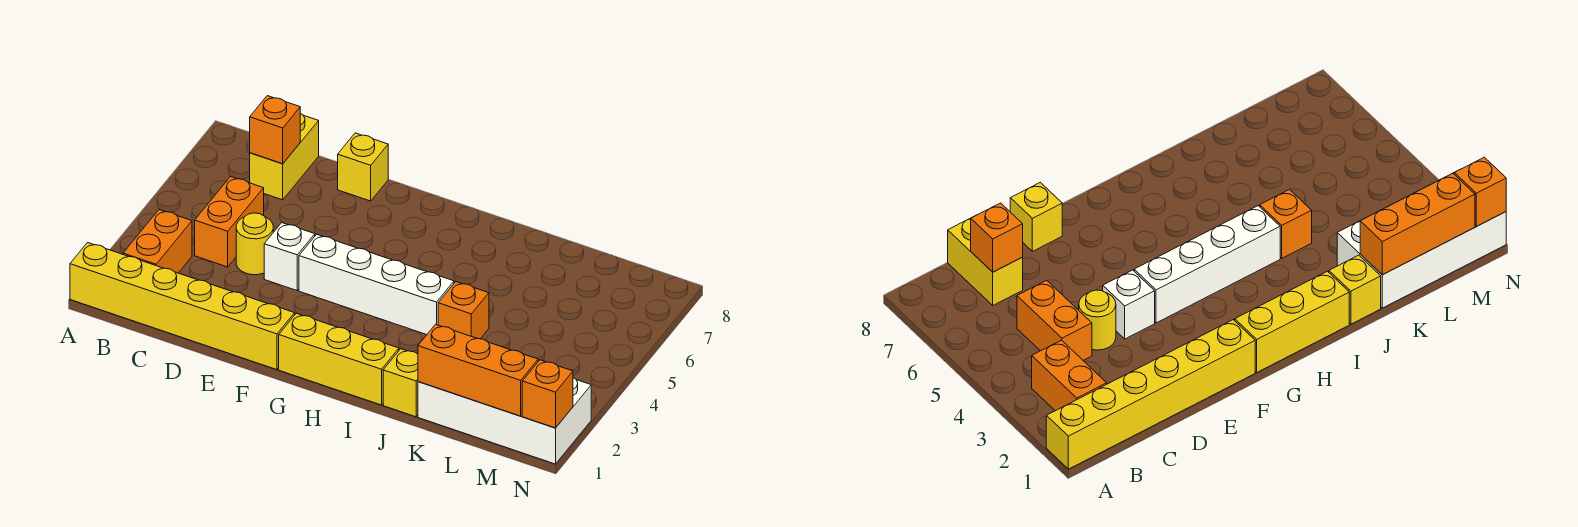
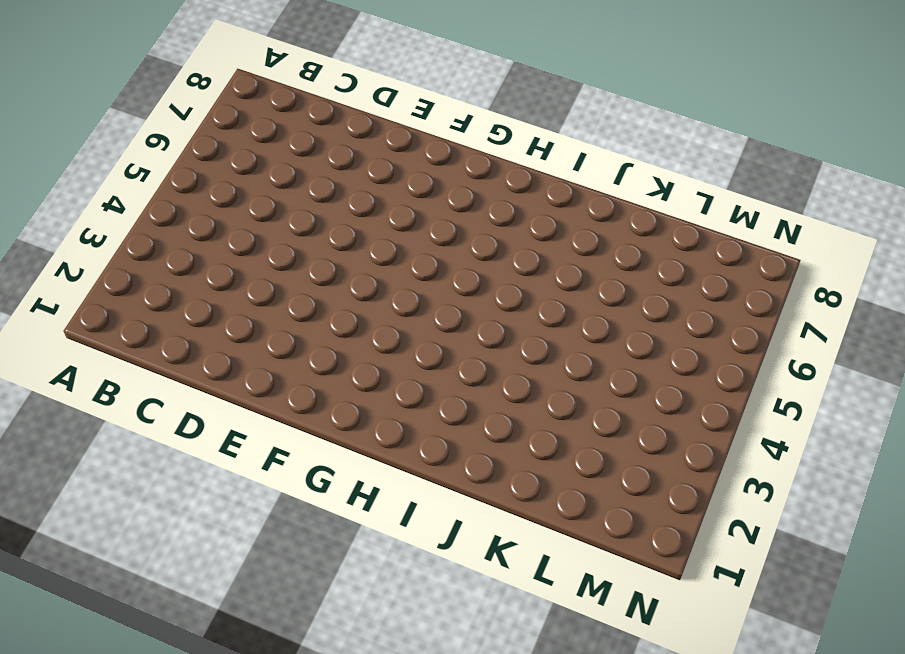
none -> yellow brick A1:F1 level 1
none -> orange brick B2:B3 level 1
none -> orange brick C4:C5 level 1

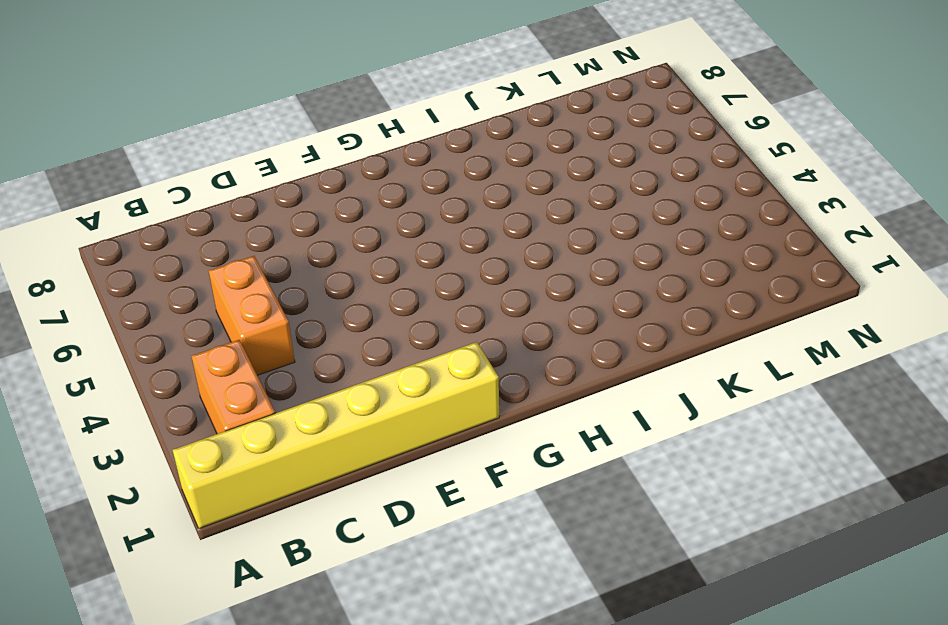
none -> yellow brick C7:C8 level 1
none -> yellow round brick D4 level 1
none -> white brick E4 level 1

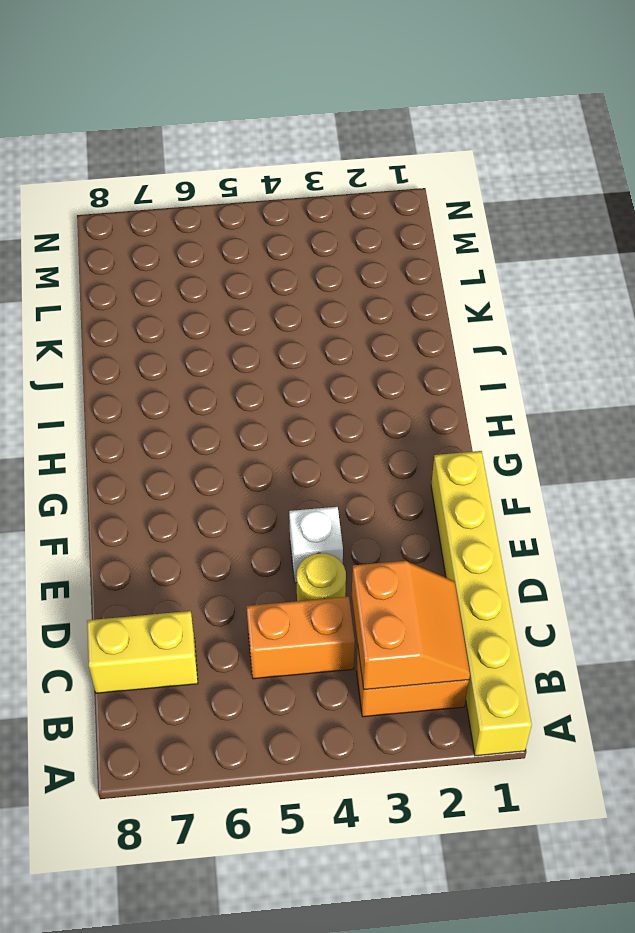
orange slope B2:C3 level 2 top 3 -> none
none -> yellow brick E8 level 1
none -> white brick F4:I4 level 1
none -> yellow brick G1:I1 level 1

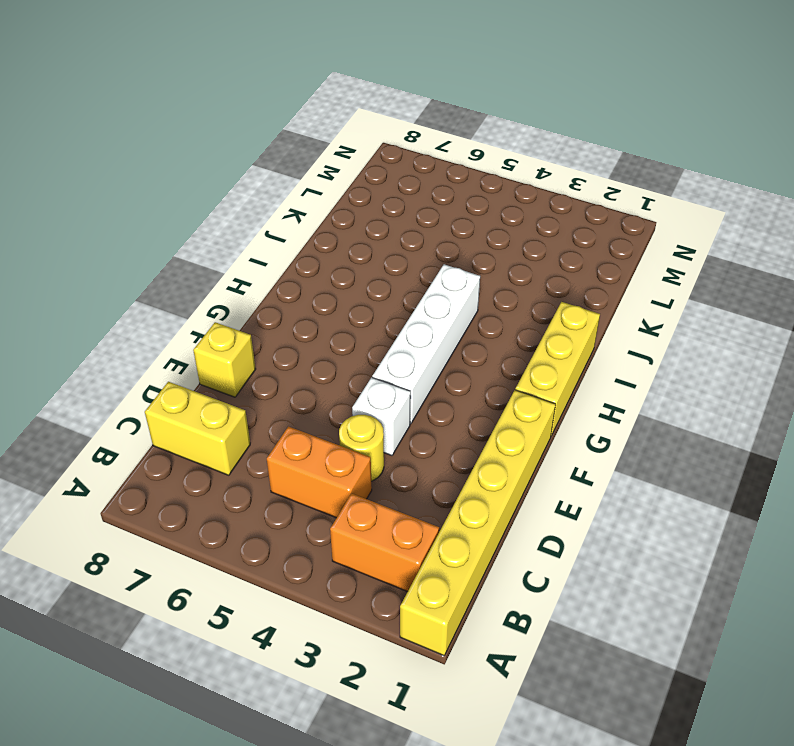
none -> yellow brick J1 level 1
none -> orange brick J4 level 1
none -> white brick K1:N2 level 1

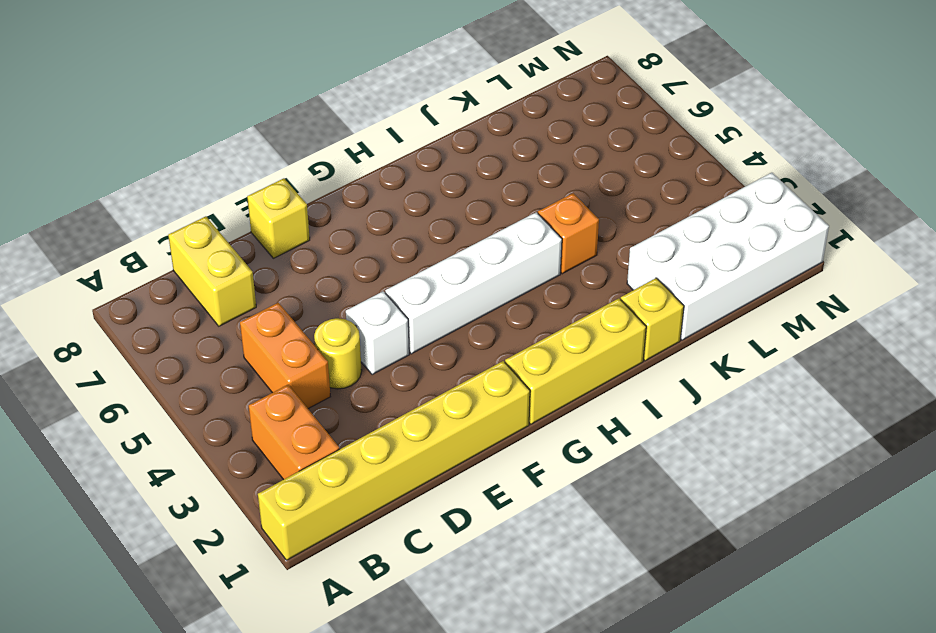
none -> orange brick C7 level 2
none -> orange brick K1:M1 level 2
none -> orange brick N1 level 2

